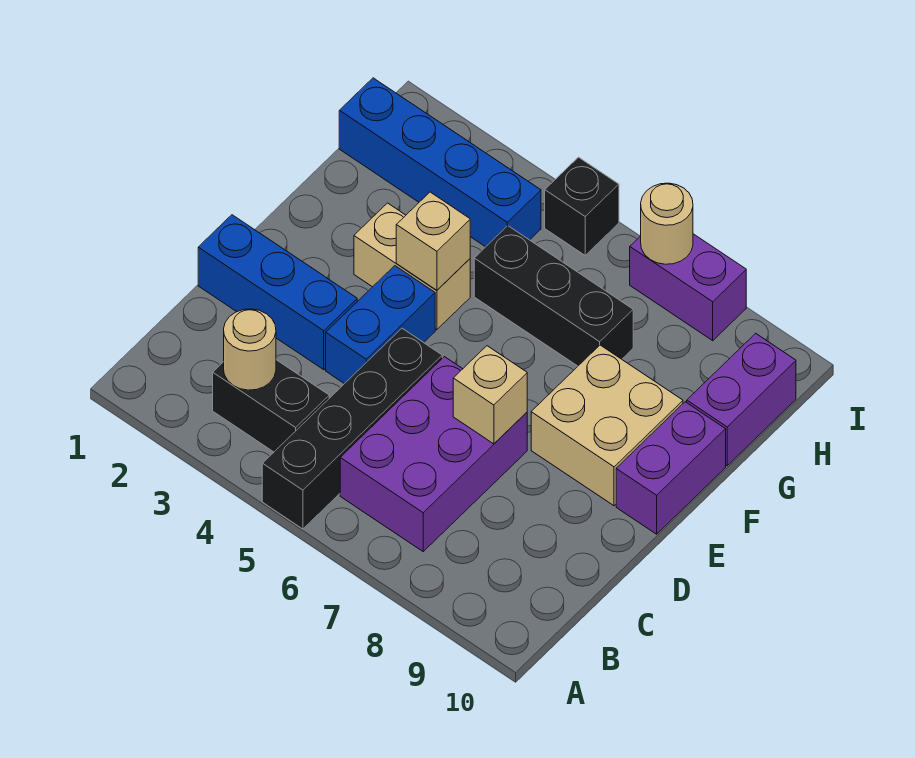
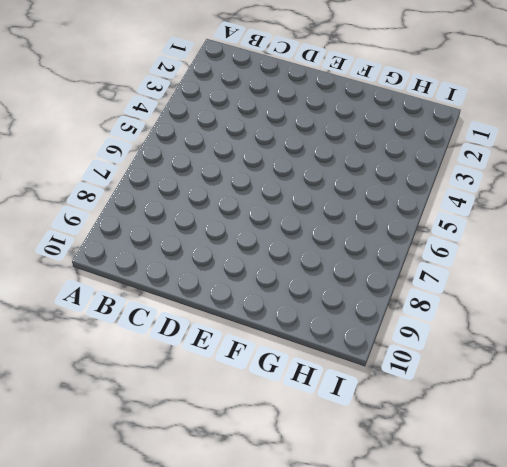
none -> black brick A5:D5 level 1
none -> black brick B3:B4 level 1
none -> purple brick B6:D7 level 1

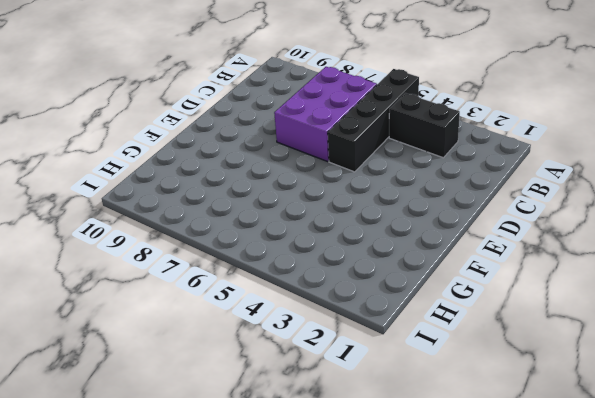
none -> blue brick D1:D3 level 1
none -> blue brick D4:E4 level 1
none -> tan brick E8:F9 level 1

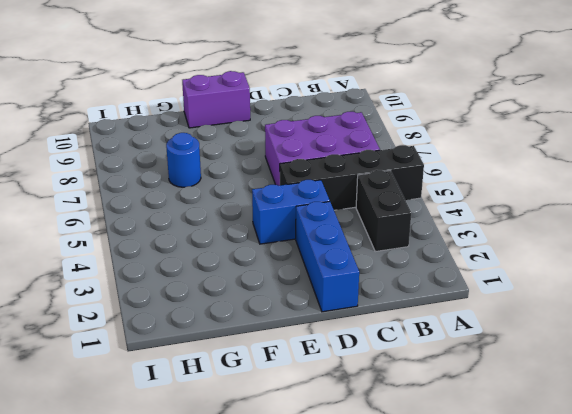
blue round brick G7 level 1 -> black brick G5:G7 level 1
none -> tan brick E8:F9 level 1
none -> tan brick F3:F4 level 1
none -> purple brick G10:H10 level 1

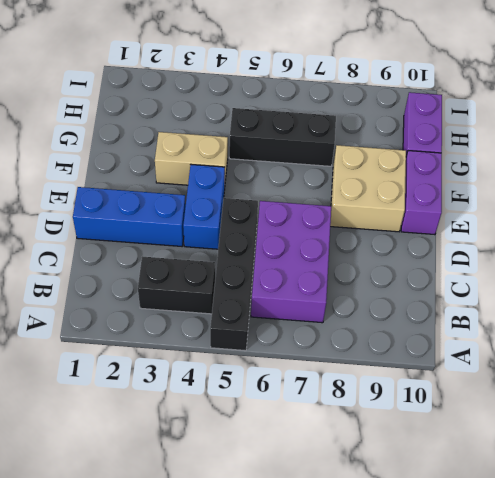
none -> blue brick H1:H4 level 1
none -> black brick I5 level 1
none -> purple brick I7:I8 level 1

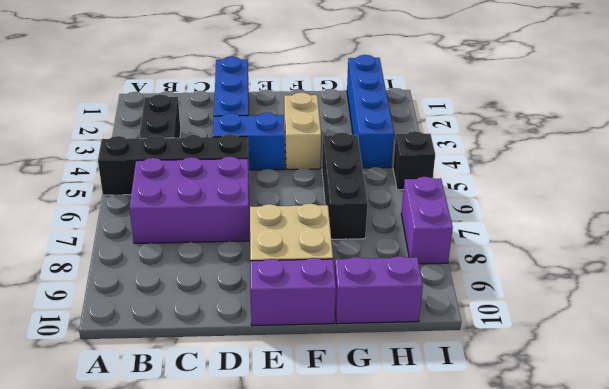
none -> tan round brick B3 level 2
none -> tan brick D7 level 2
none -> tan brick F4 level 2

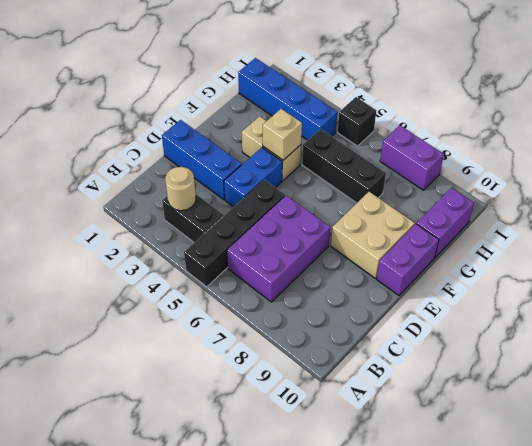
none -> tan brick D7 level 2
none -> tan round brick I7 level 2

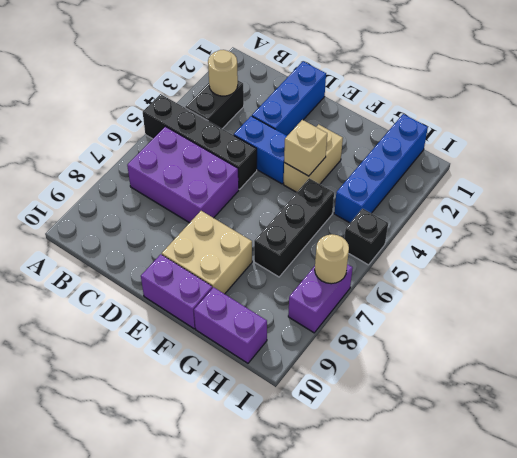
none -> tan brick D7 level 2

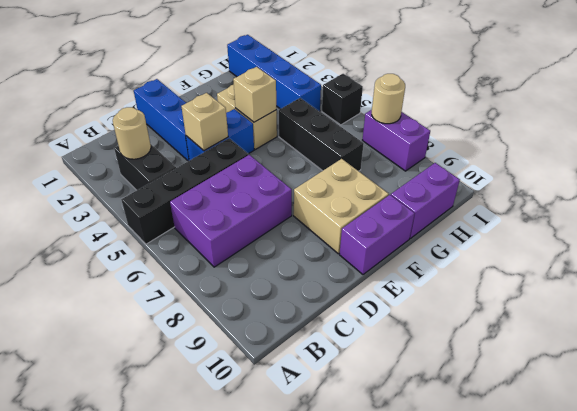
tan brick D4 level 2 -> tan brick D7 level 2

